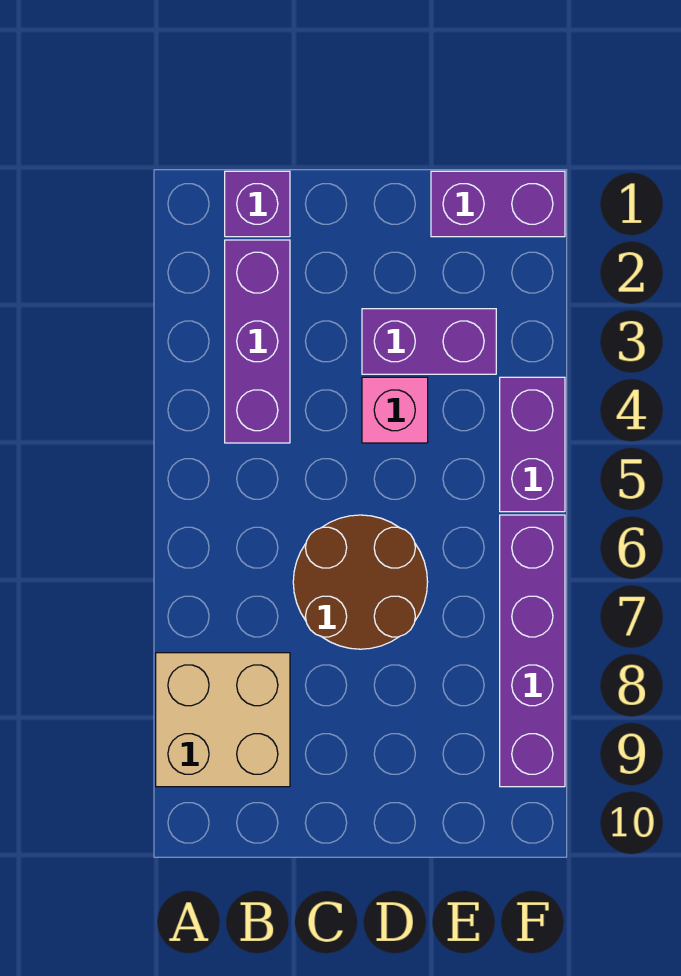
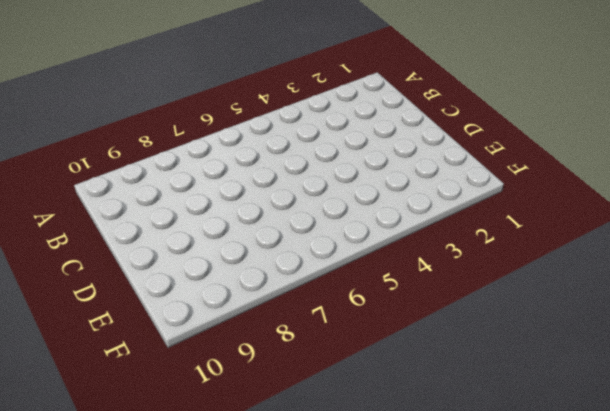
none -> tan brick A8:B9 level 1
none -> purple brick B1 level 1

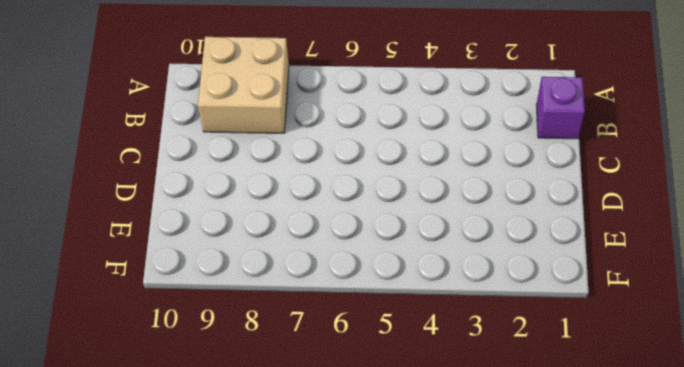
none -> purple brick B2:B4 level 1
none -> brown round brick C6:D7 level 1

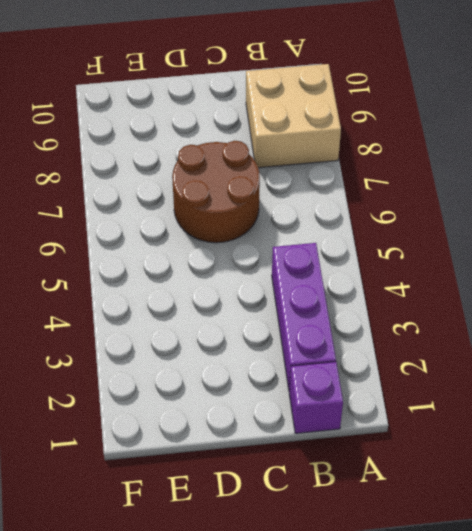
none -> purple brick D3:E3 level 1
none -> pink brick D4 level 1

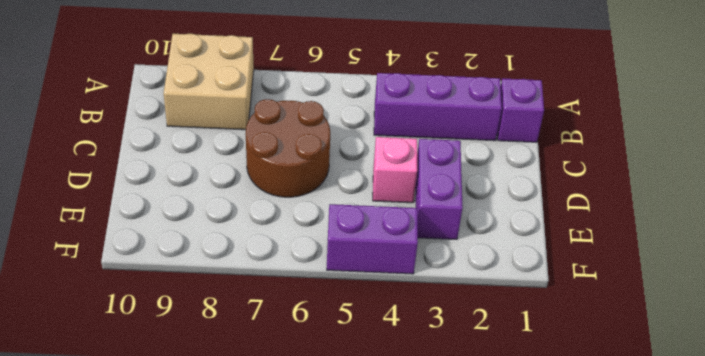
none -> purple brick E1:F1 level 1
none -> purple brick F6:F9 level 1

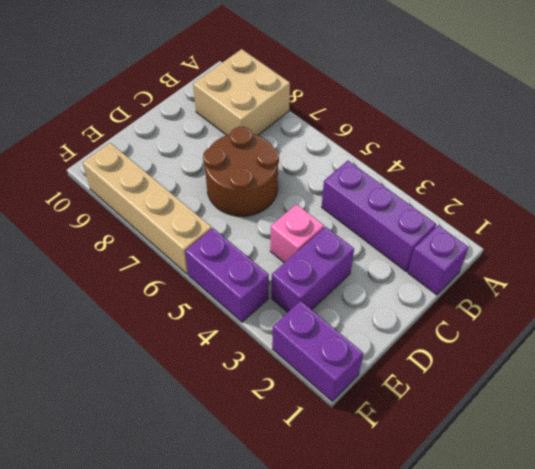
purple brick F1:F2 level 1 -> purple brick E1:F1 level 1
tan brick F6:F9 level 1 -> purple brick F6:F9 level 1

